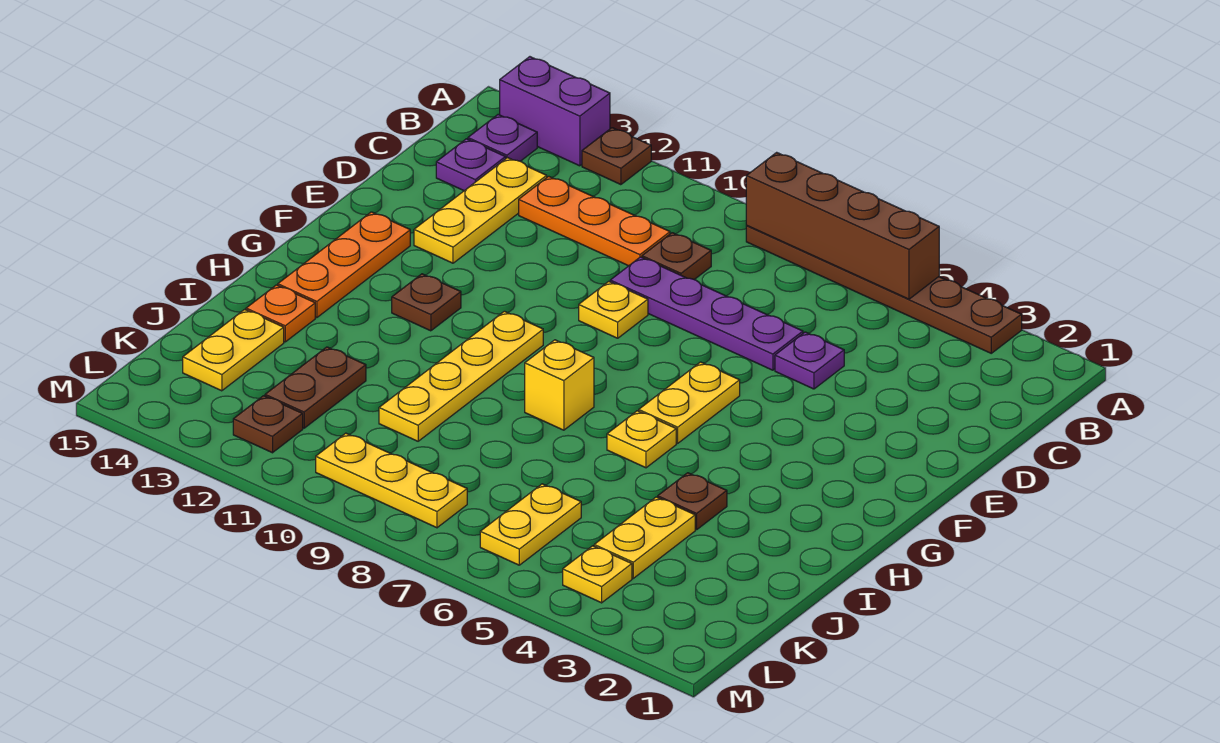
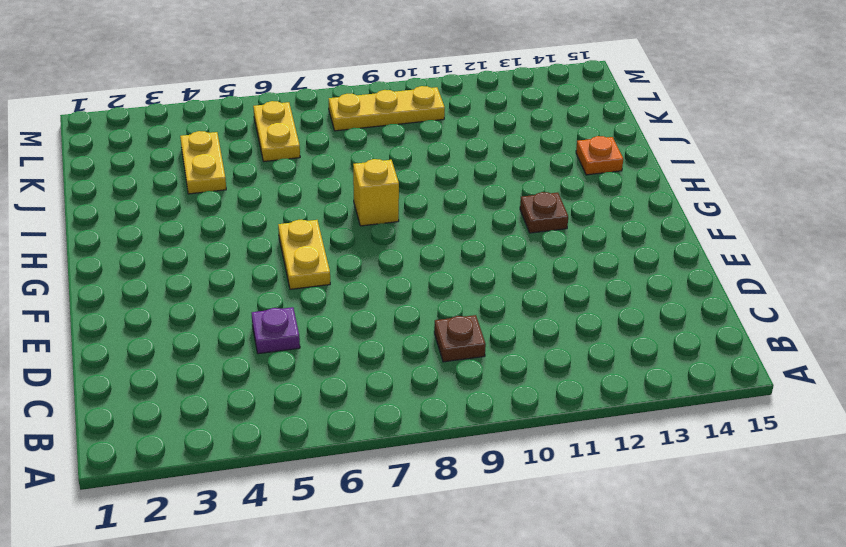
none -> brown plate A3:A8 level 1
none -> brown plate A12 level 1
none -> purple brick A13:A14 level 1

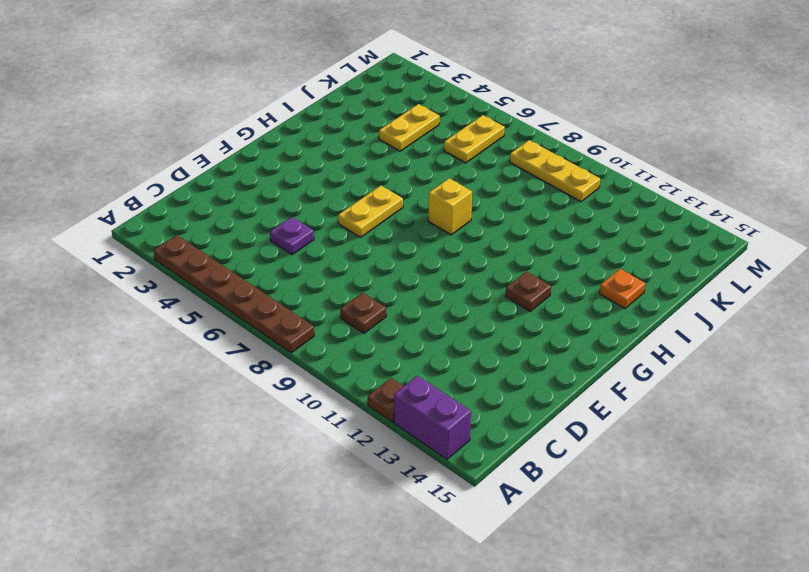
none -> purple plate B14 level 1
none -> orange plate C10:C12 level 1
none -> yellow plate C13:E13 level 1

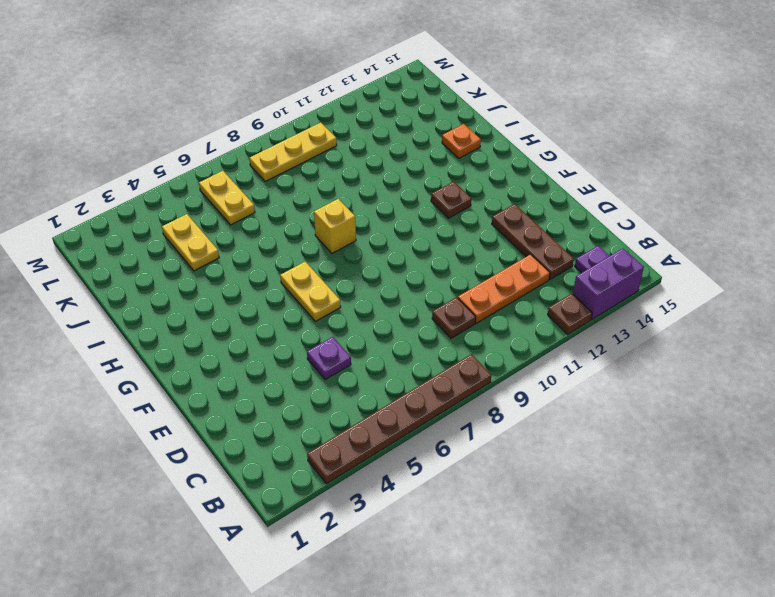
brown plate C13:E13 level 1 -> yellow plate C13:E13 level 1
none -> purple plate C14 level 1
none -> purple plate D6:D9 level 1
none -> yellow plate E9 level 1

